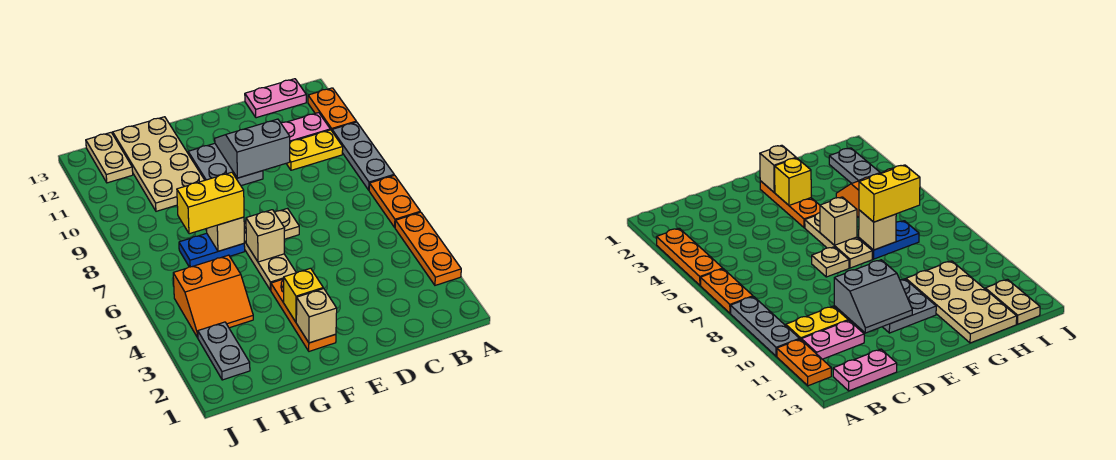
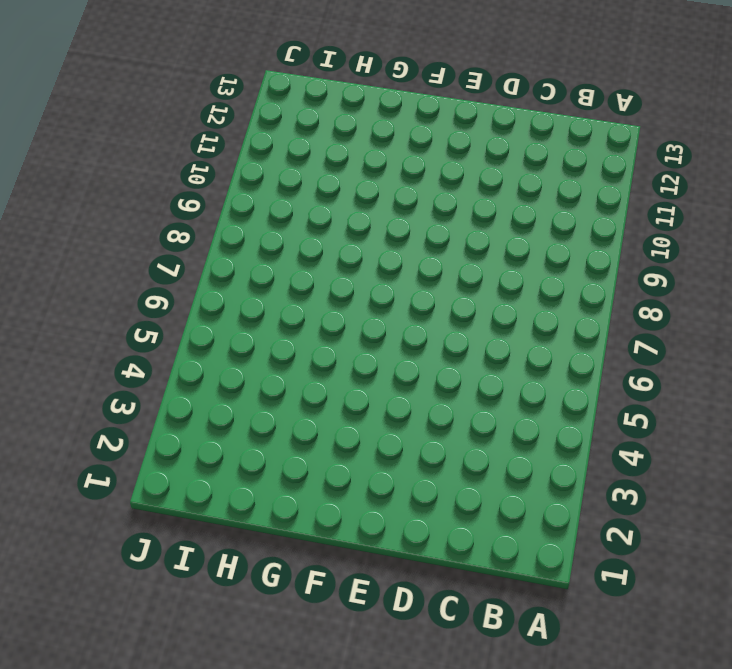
none -> orange plate A3:A5 level 1
none -> orange plate A6:A7 level 1
none -> grey plate A8:A10 level 1

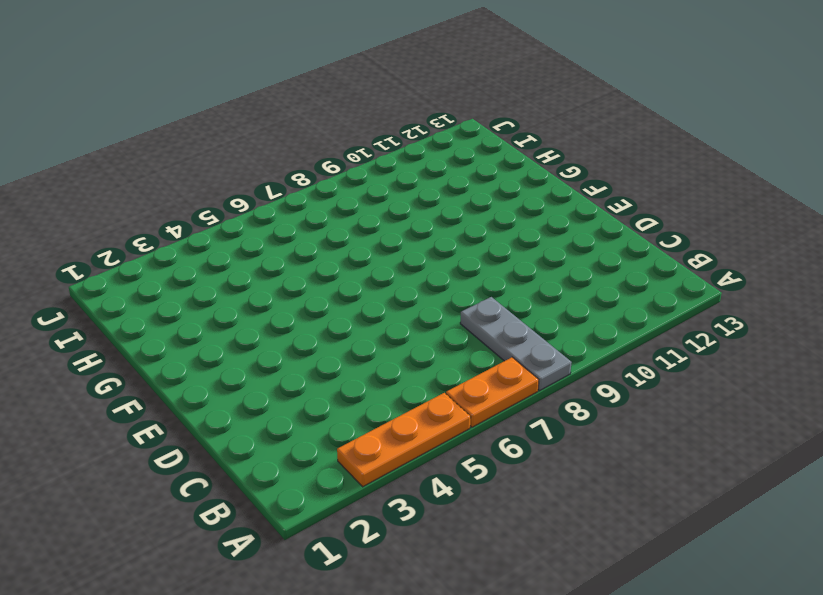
grey plate A8:C8 level 1 -> grey plate A8:A10 level 1
none -> orange plate A11:A12 level 1
none -> yellow plate B10:C10 level 1
none -> pink plate B11:C11 level 1

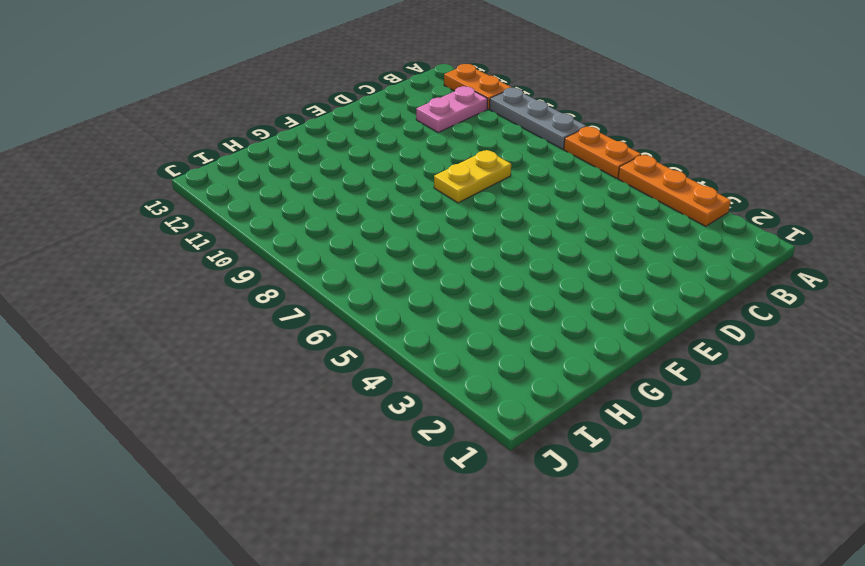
yellow plate D8:E8 level 1 -> yellow plate B10:C10 level 1
none -> pink plate B13:C13 level 1
none -> tan plate E7 level 1
none -> grey plate E10:F11 level 1

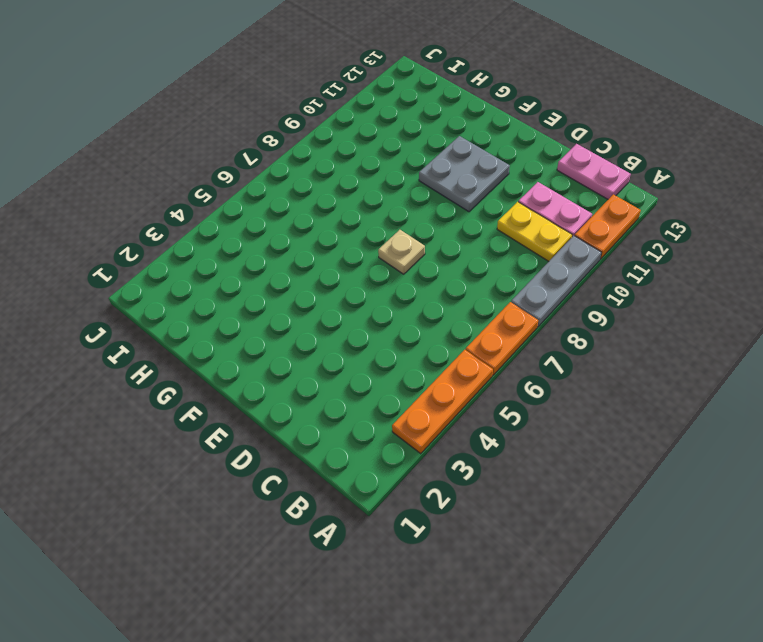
none -> orange plate F2:F4 level 1
none -> tan plate F5:F7 level 1
none -> blue plate G7:H7 level 1

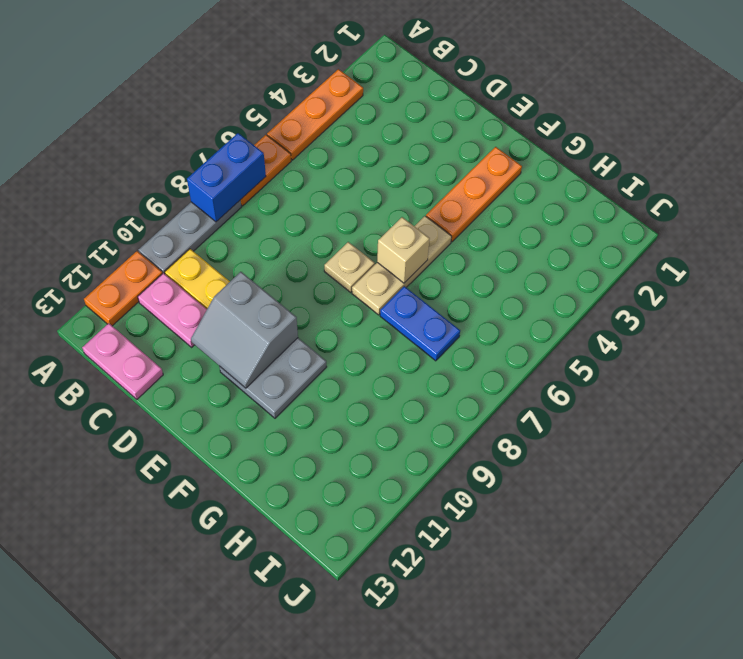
blue brick A7:A8 level 2 -> none
none -> tan plate G10:H13 level 1
none -> orange slope H4:I5 level 1 top 5
none -> grey plate I2:I3 level 1

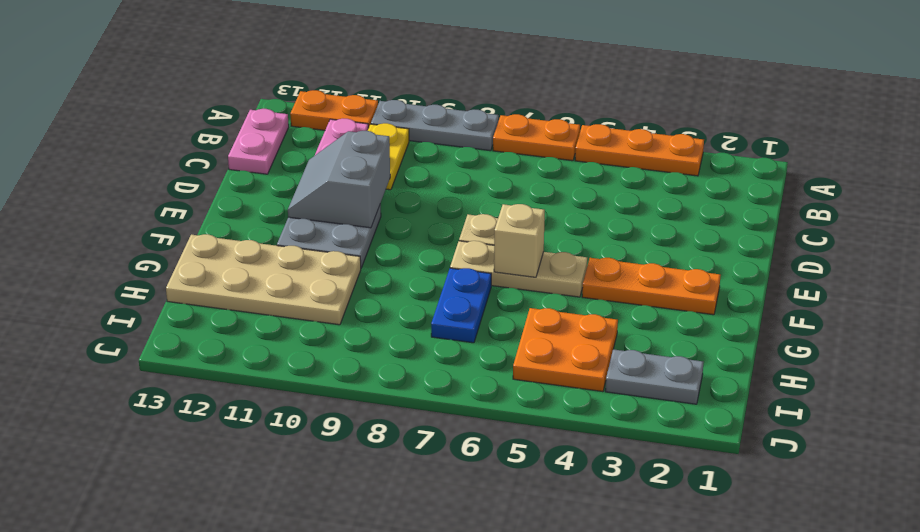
orange plate H4:I5 level 1 -> orange slope H4:I5 level 1 top 5
none -> tan plate I12:I13 level 1
none -> tan brick F2 level 2
none -> yellow brick F3 level 2

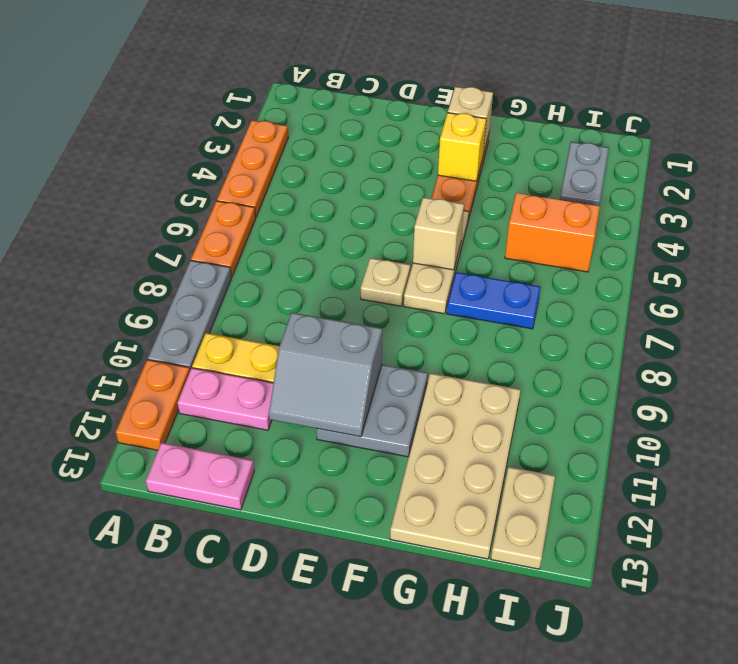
none -> tan brick G7 level 2
none -> yellow brick G7:H7 level 3

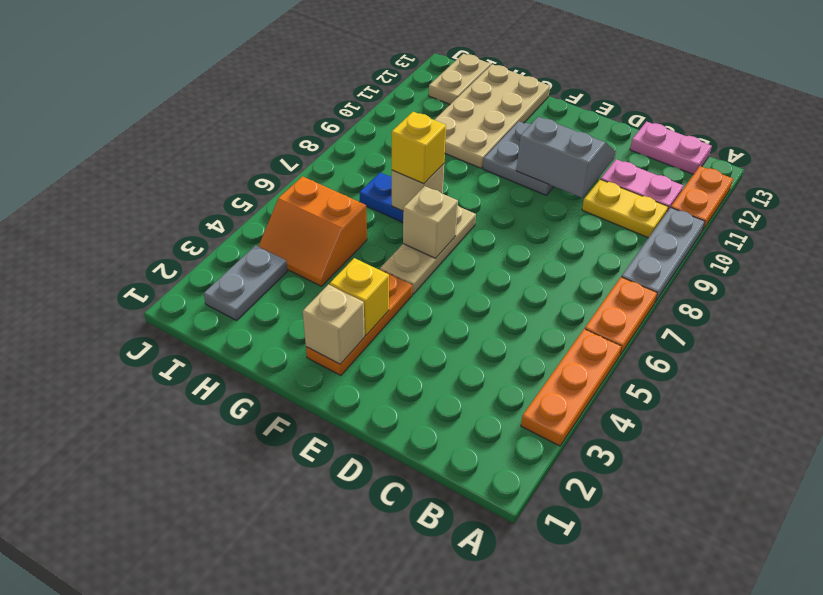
yellow brick G7 level 3 -> yellow brick G7:H7 level 3
none -> tan plate E7 level 1

